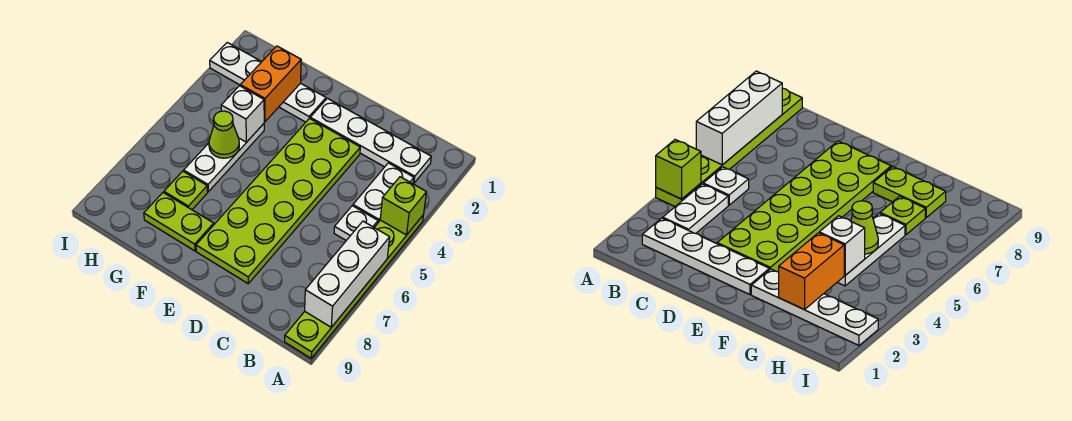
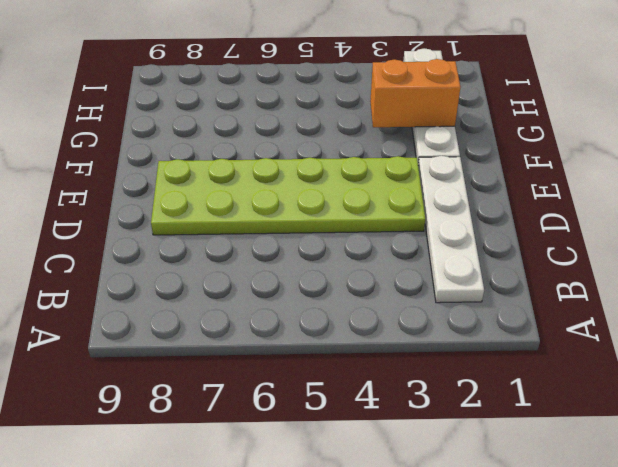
none -> lime plate A4:A9 level 1
none -> white plate B3:B4 level 1
none -> white plate B5 level 1

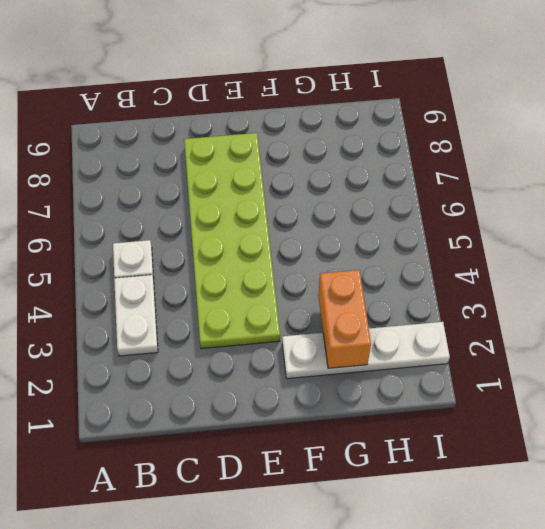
none -> lime plate A4:A9 level 1
none -> white plate B2:E2 level 1
none -> lime plate F8:G8 level 1

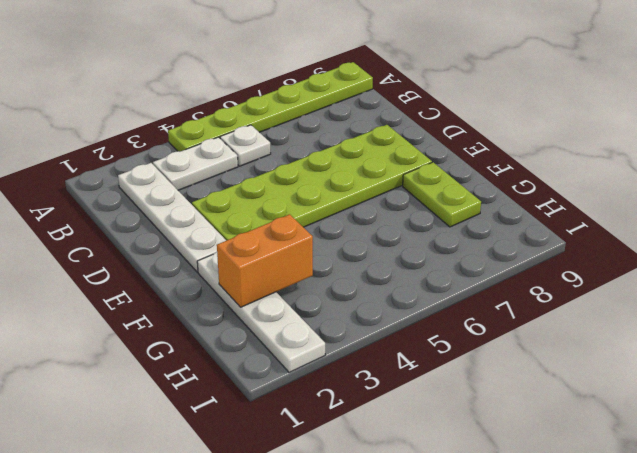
none -> white plate G4:G6 level 1
none -> lime plate G7 level 1
none -> lime brick A4 level 2

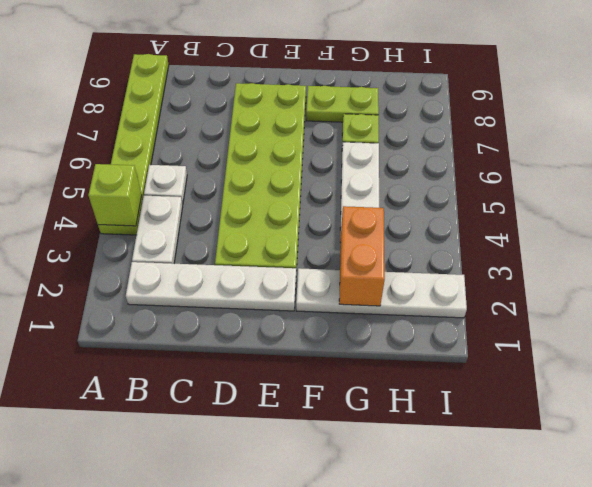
none -> white brick A6:A8 level 2
none -> white brick G4 level 2
none -> lime cone G5 level 2

